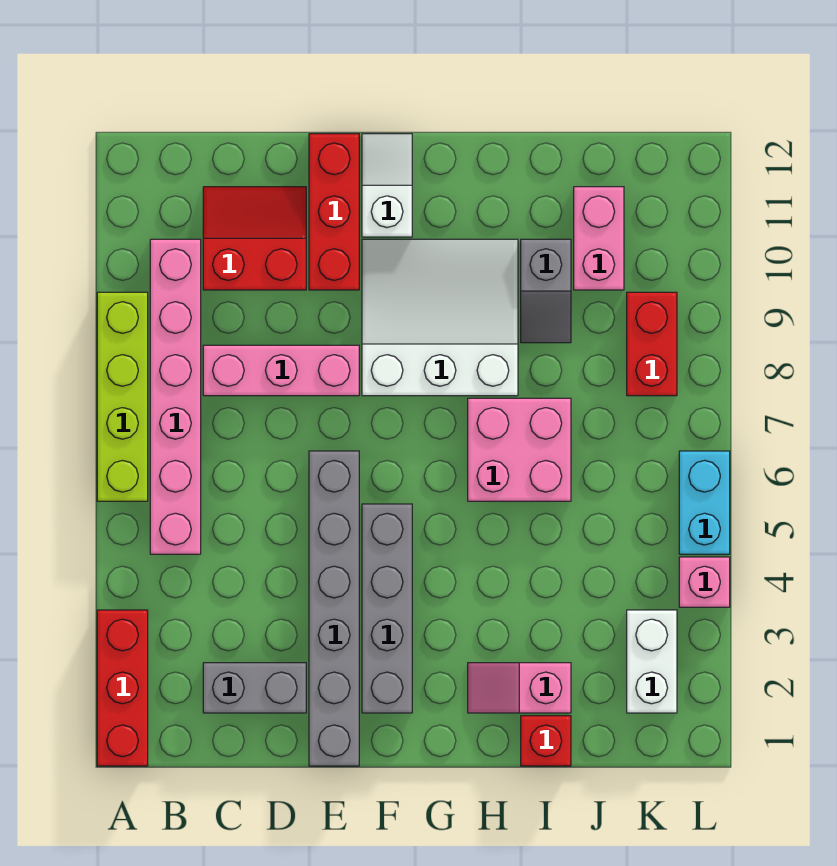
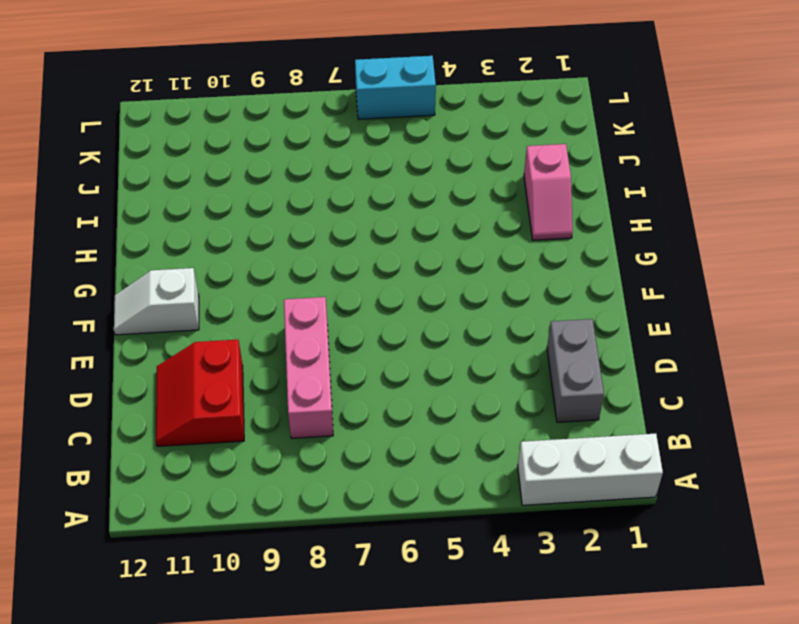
white brick A1:A3 level 1 -> red brick A1:A3 level 1
none -> lime brick A6:A9 level 1
none -> pink brick B5:B10 level 1
none -> grey brick E1:E6 level 1

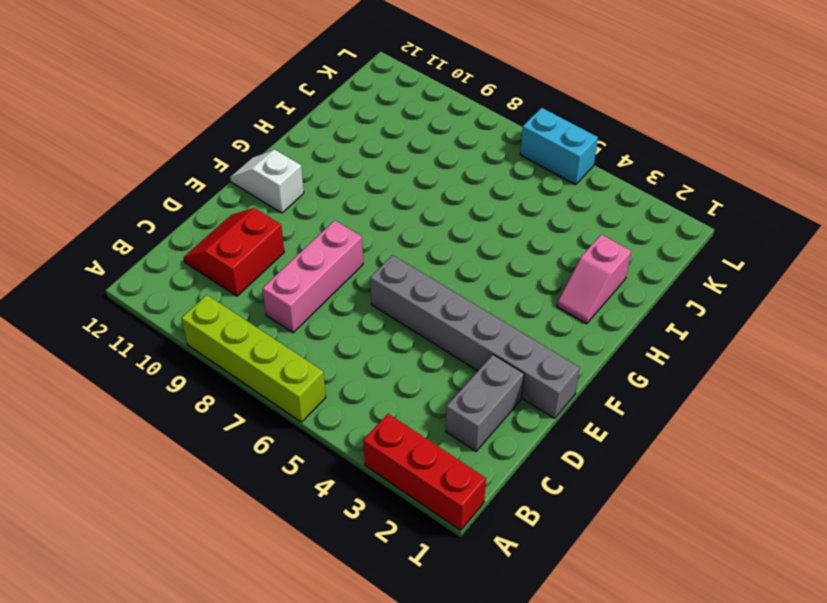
none -> pink brick B5:B10 level 1
none -> red brick E10:E12 level 1
none -> grey brick F2:F5 level 1

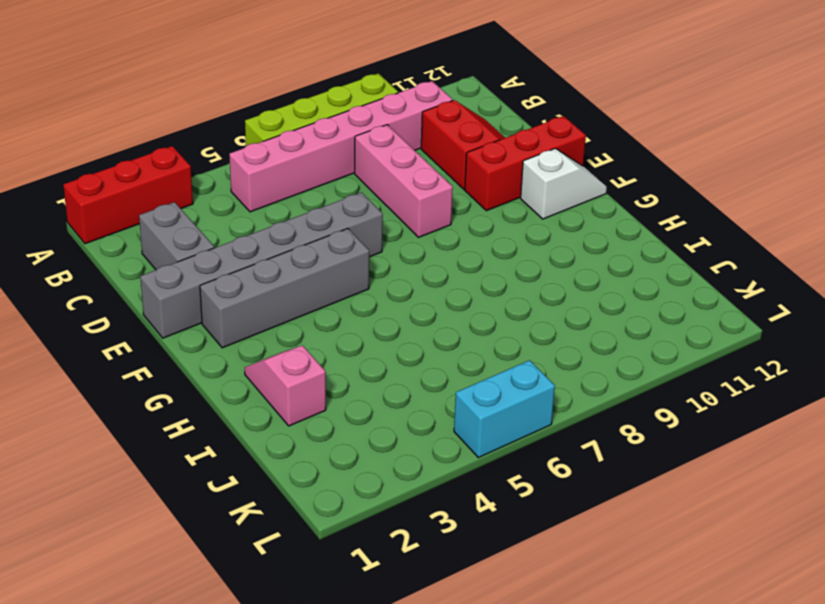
none -> white slope F8:H10 level 1 top 8
none -> pink brick H6:I7 level 1
none -> red brick I1 level 1

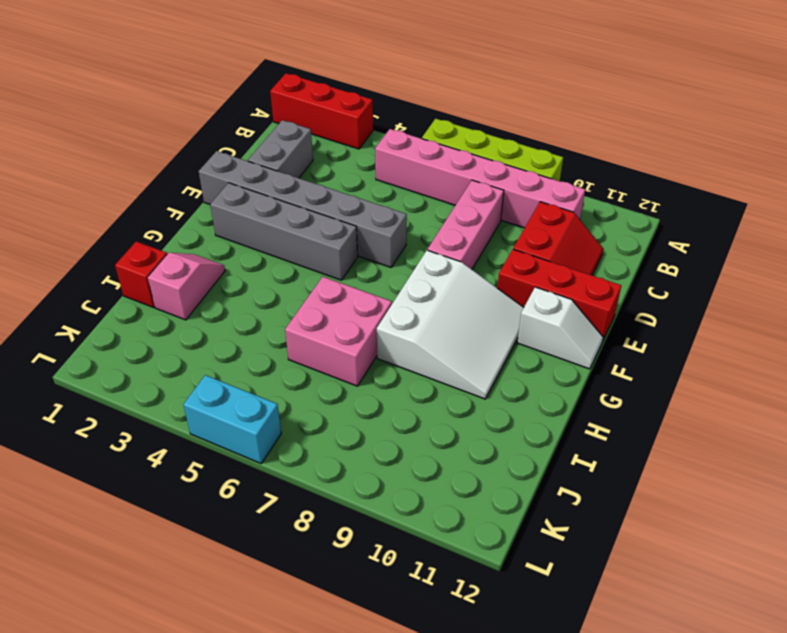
none -> grey slope I9:I10 level 1 top 10
none -> pink brick J10:J11 level 1
none -> white brick K2:K3 level 1

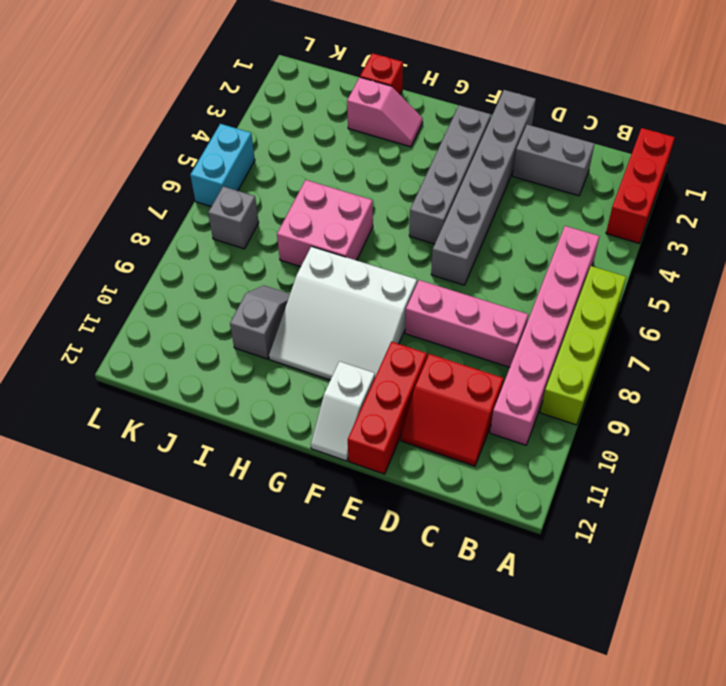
grey brick K7 level 1 -> none
none -> pink brick J10:J11 level 1
none -> white brick K2:K3 level 1
none -> red brick K8:K9 level 1

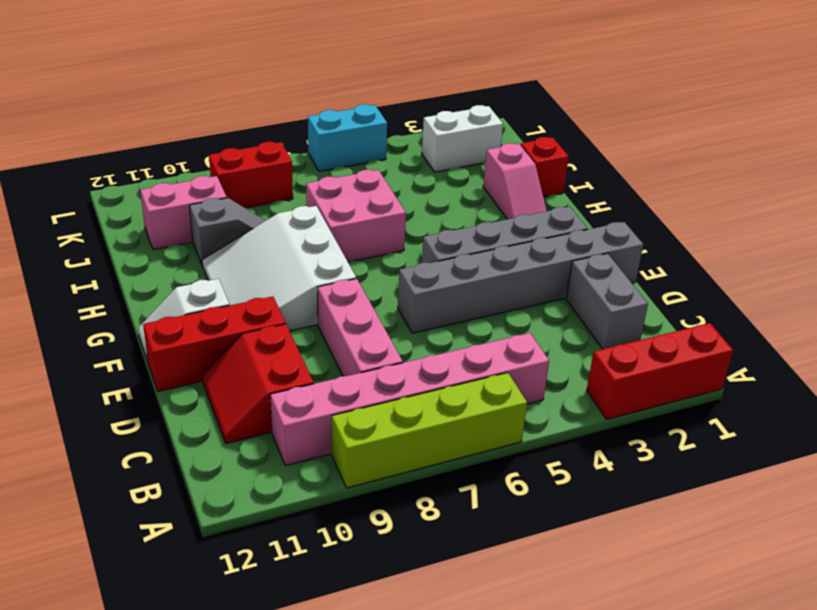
none -> pink brick L4 level 1

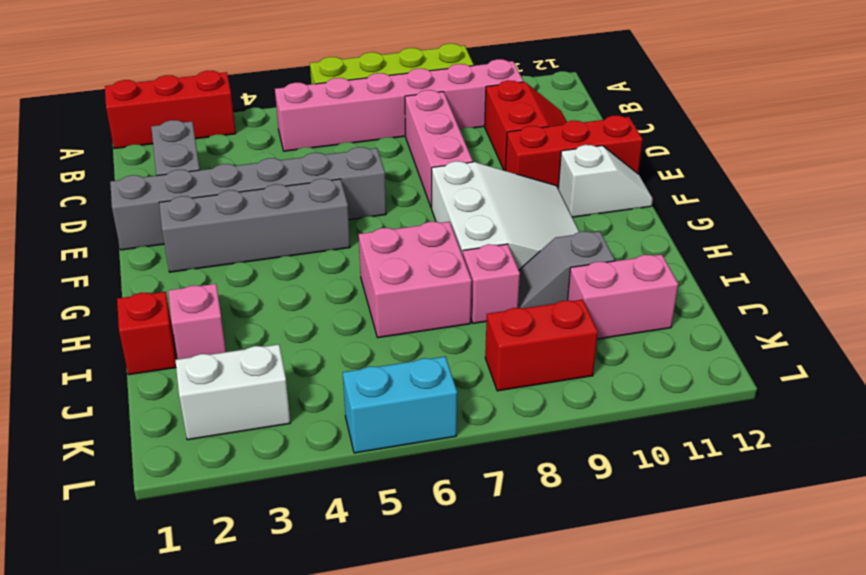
pink brick I8 level 1 -> pink brick L4 level 1

